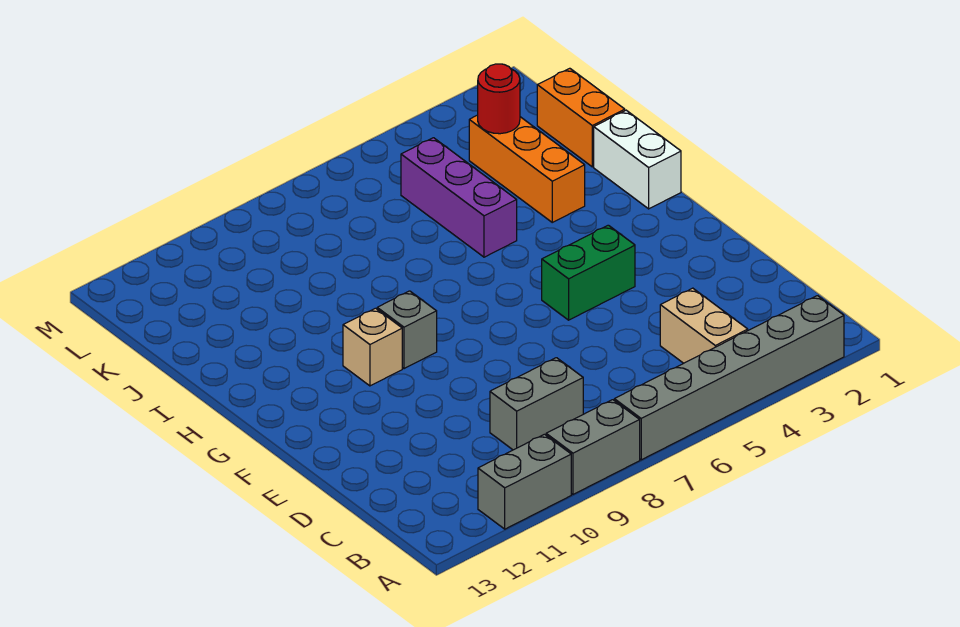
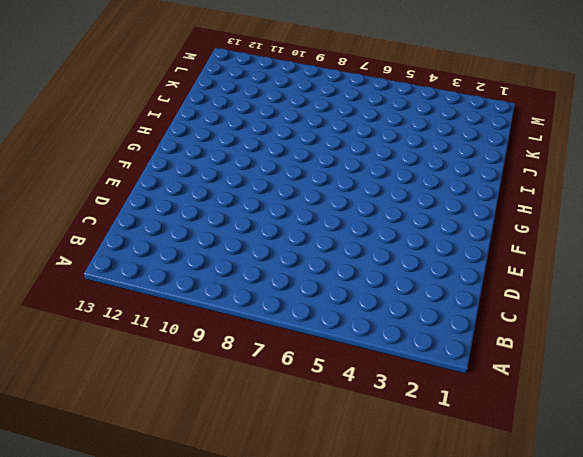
none -> grey brick A2:A7 level 1
none -> grey brick A8:A9 level 1
none -> grey brick A10:A11 level 1

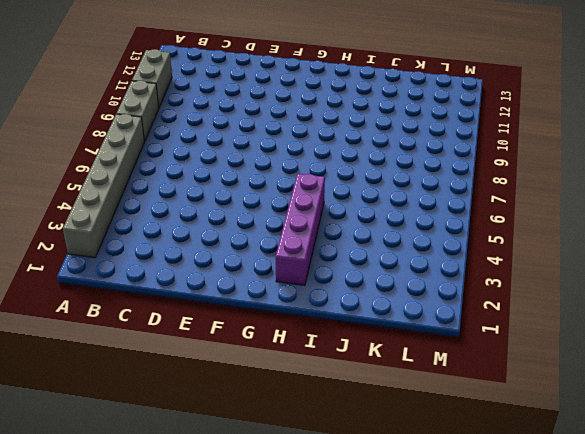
purple brick H2:H5 level 1 -> none
none -> tan brick B4:C4 level 1
none -> grey brick C8:C9 level 1
none -> green brick F4:F5 level 1

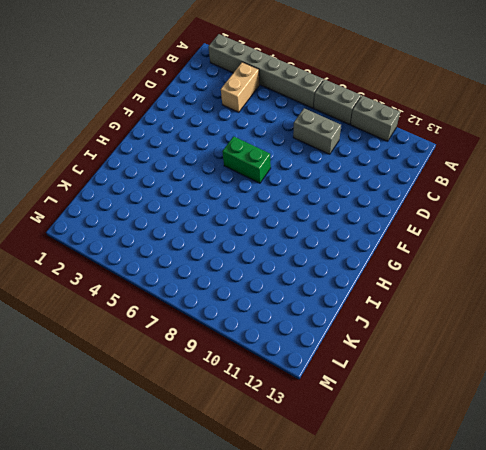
green brick F6:F7 level 1 -> green brick F4:F5 level 1
none -> grey brick G9 level 1
none -> tan brick G10 level 1
none -> white brick H1:I1 level 1

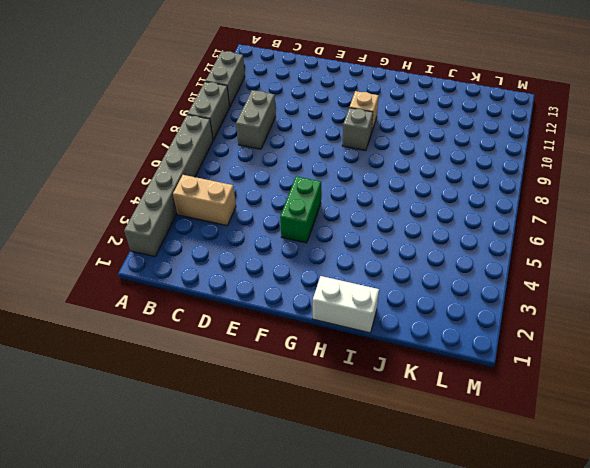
none -> orange brick I3:K3 level 1
none -> purple brick I5:K5 level 1
none -> orange brick J1:K1 level 1

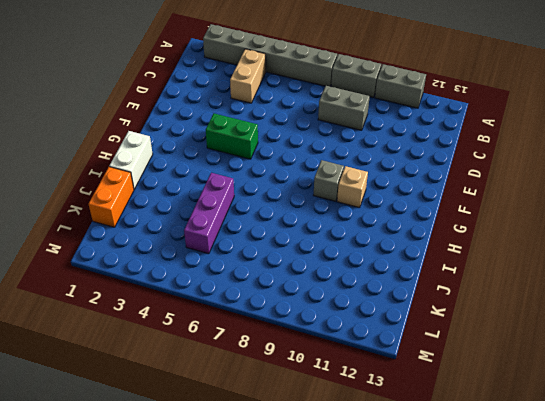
none -> orange brick I3:K3 level 1
none -> red round brick K3 level 2

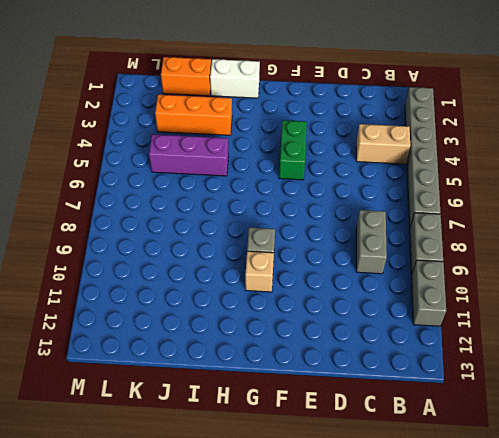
none -> red round brick K3 level 2

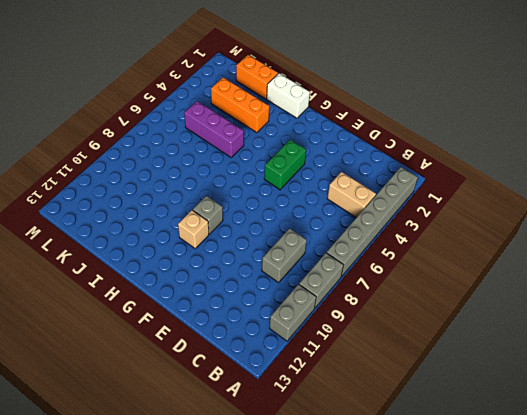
none -> red round brick K3 level 2

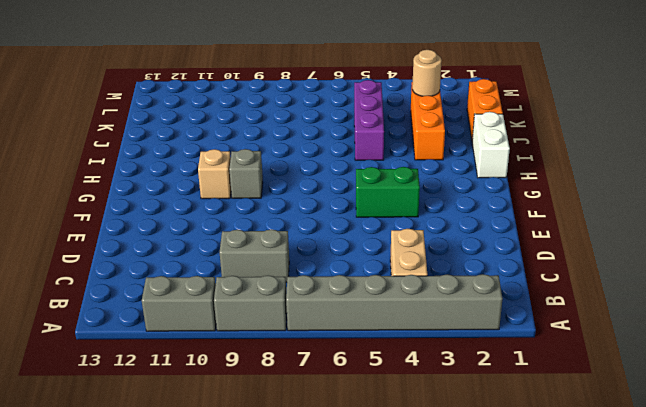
tan round brick K3 level 2 -> red round brick K3 level 2

